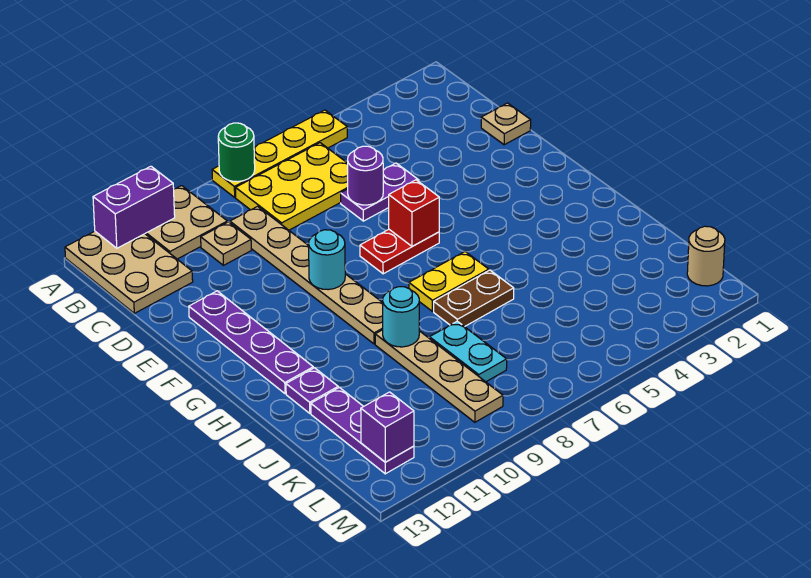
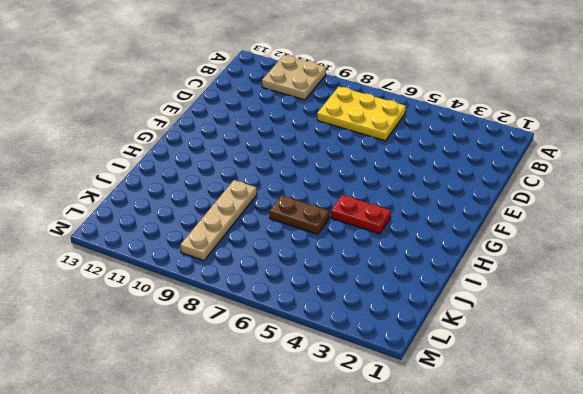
red plate H4:H5 level 1 -> red plate F6:F7 level 1
none -> yellow plate A5:A8 level 1
none -> tan plate A12:C13 level 1
none -> tan plate C9:H9 level 1

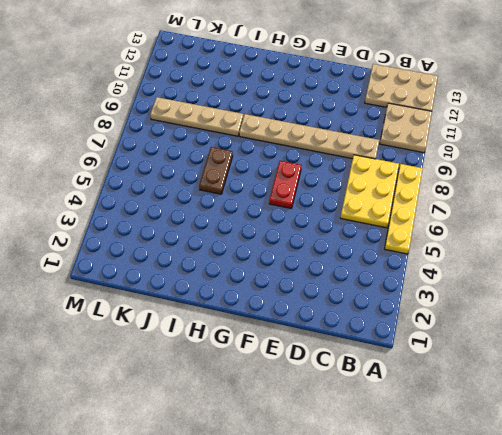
none -> tan plate C10 level 1
none -> tan plate D1 level 1
none -> purple plate D5:D6 level 1

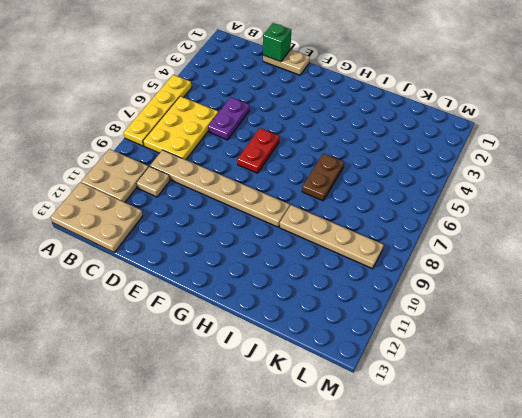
tan plate D1:E1 level 1 -> tan plate D1 level 1
green brick D1 level 2 -> none
none -> purple plate E12:H12 level 1
none -> yellow plate H6:H7 level 1
none -> purple plate I12 level 1

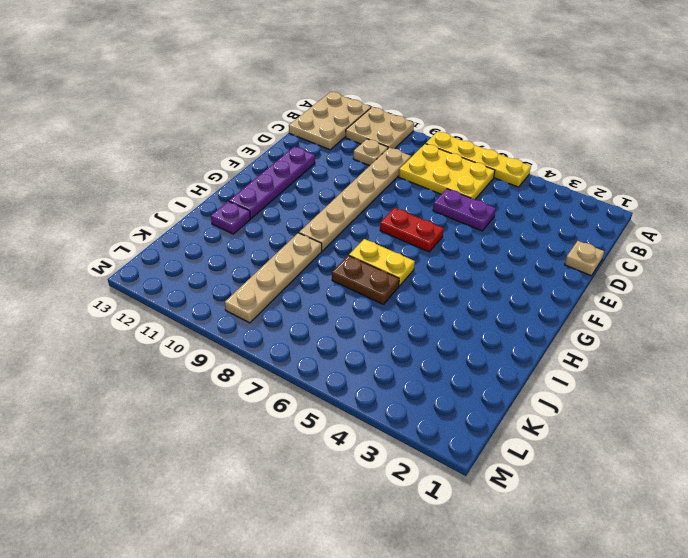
none -> cyan plate J8:K8 level 1
none -> purple plate J12:L12 level 1
none -> tan round brick L1 level 1

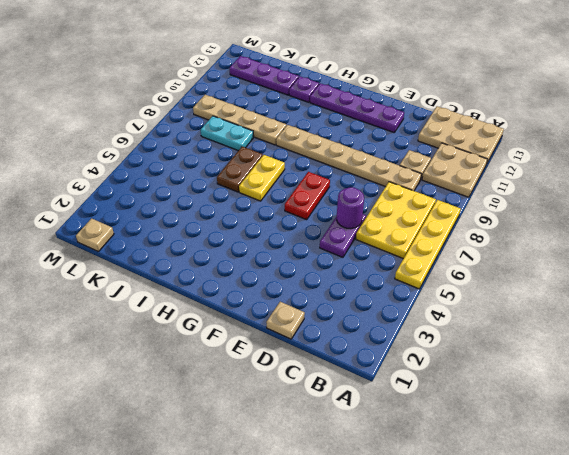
tan plate L1 level 1 -> tan round brick L1 level 1
none -> green round brick A8 level 2
none -> purple brick A11:A12 level 2
none -> red brick F6 level 2

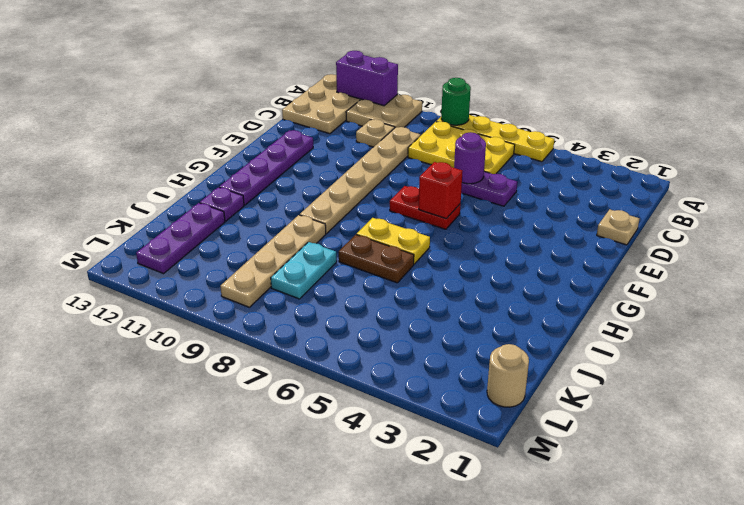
none -> cyan round brick F9 level 2
none -> cyan round brick I9 level 2
none -> purple brick L12 level 2

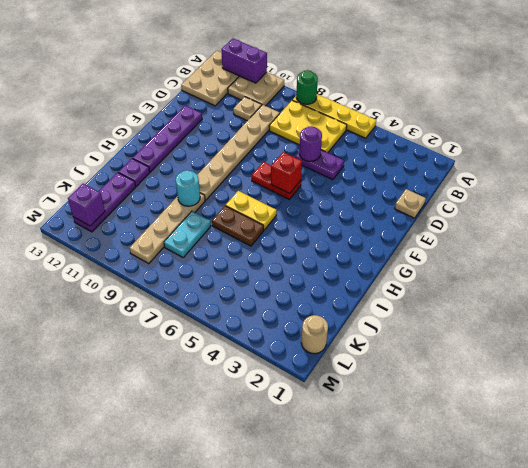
none -> cyan round brick F9 level 2

